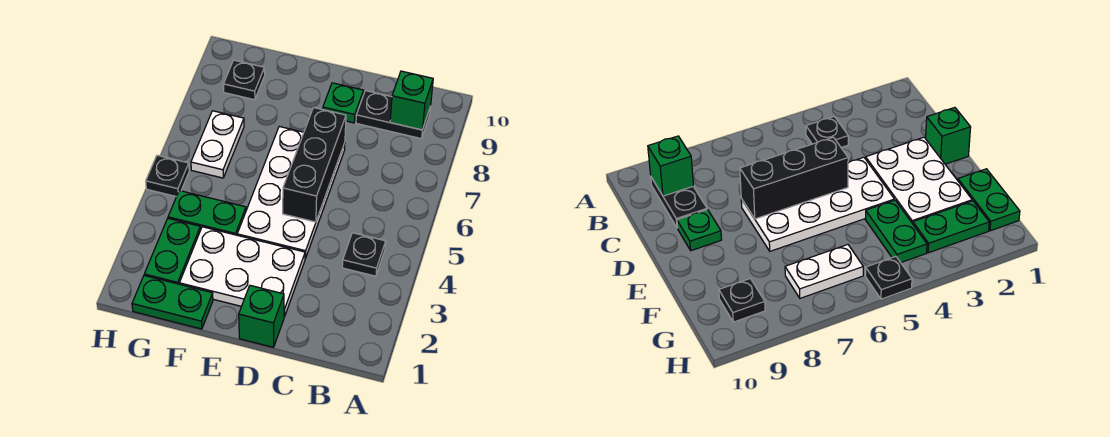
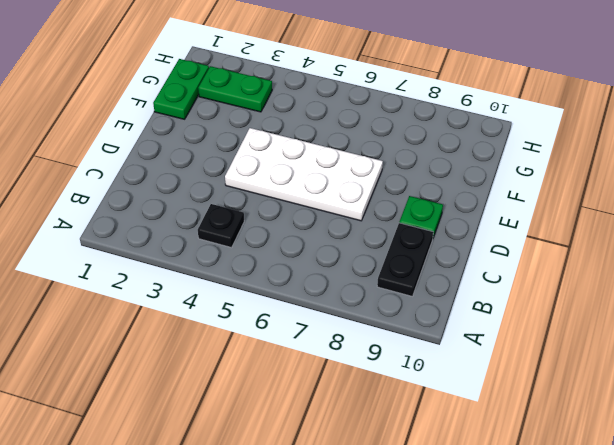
none -> green brick D1 level 1
none -> white plate D2:F3 level 1
none -> green plate F4:G4 level 1

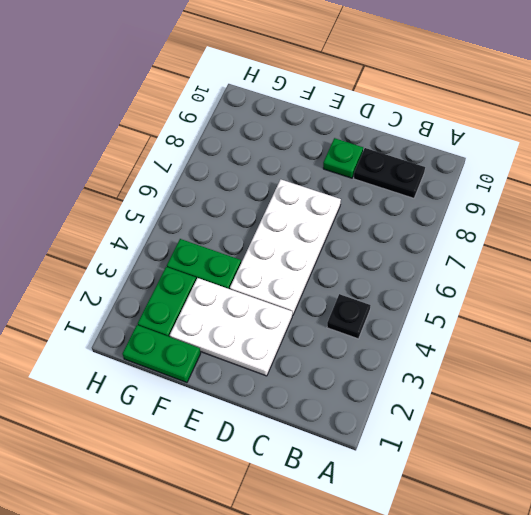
none -> green brick D1 level 1
none -> white plate G6:G7 level 1
none -> black plate G9 level 1

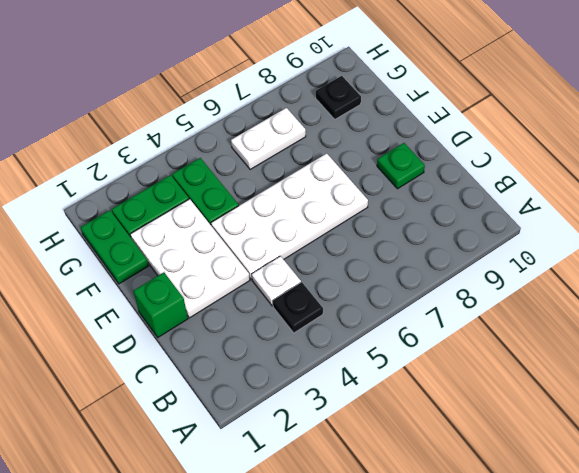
white plate C4 level 1 -> none
none -> black plate B9:C9 level 1
none -> black plate H5 level 1
none -> green brick B9 level 2

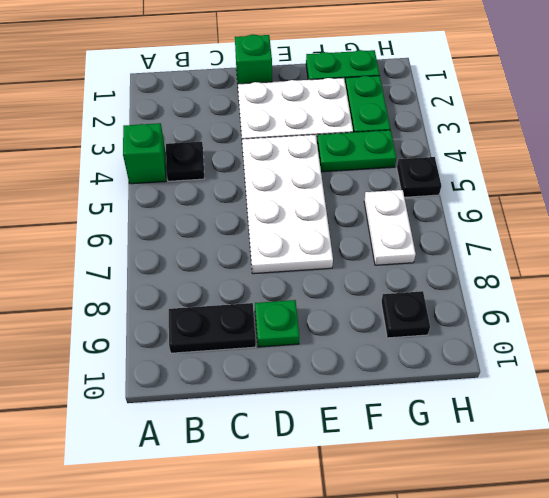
green brick A4 level 1 -> green brick B9 level 2
none -> black brick D5:D7 level 2

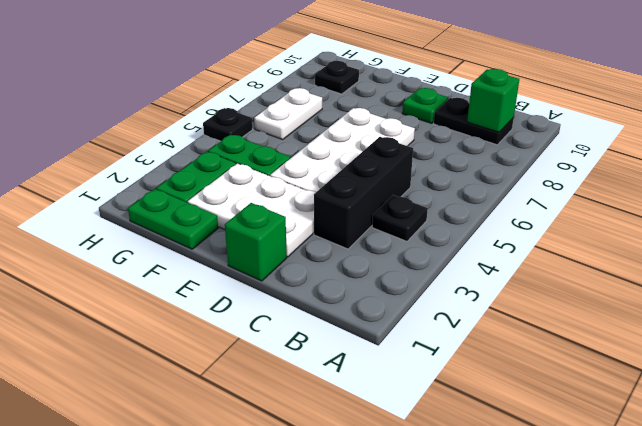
black brick C3:C5 level 1 -> black brick D5:D7 level 2

